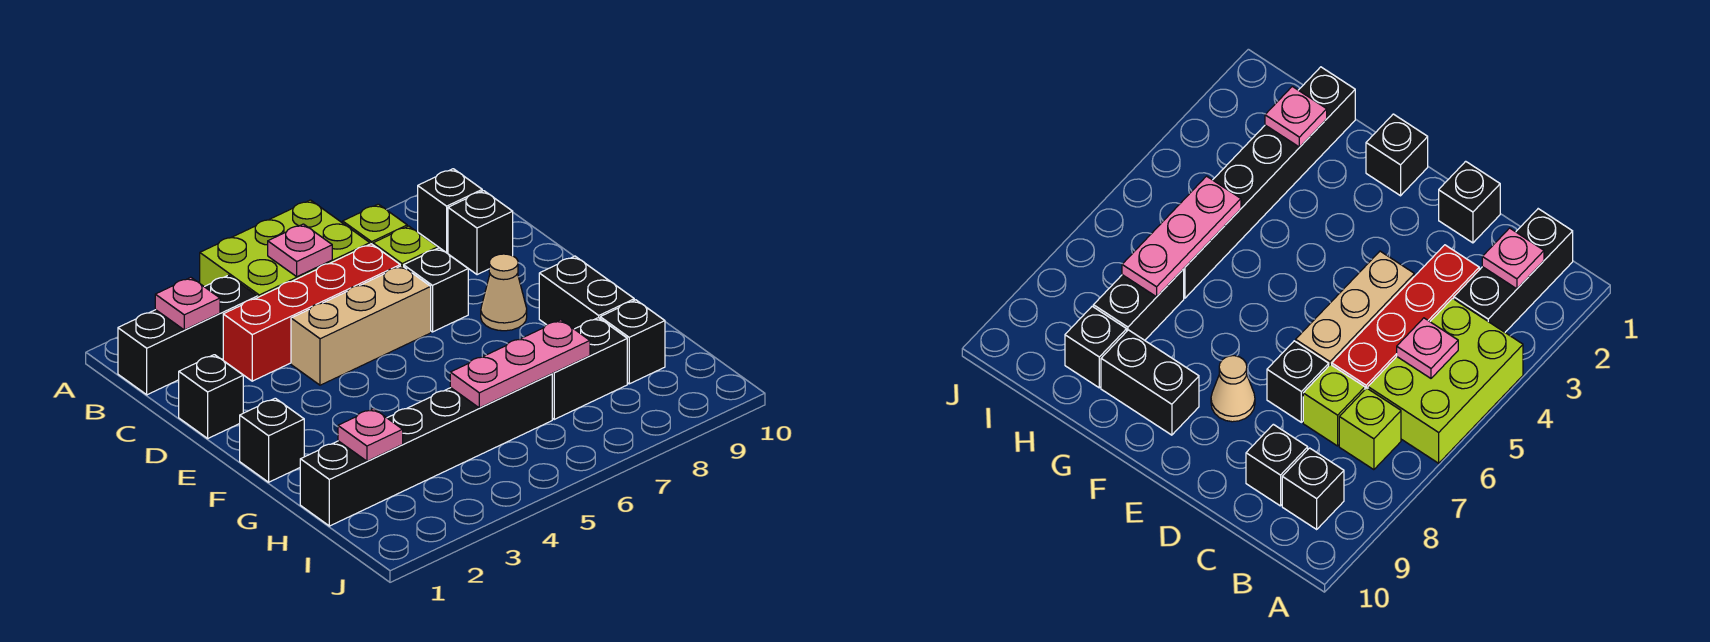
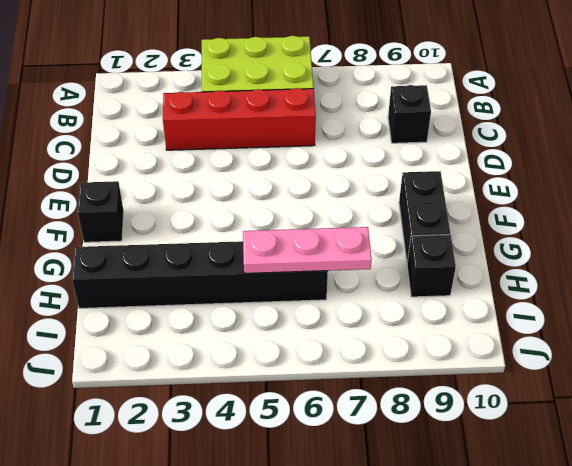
none -> black brick B1:B3 level 1
none -> lime brick B7 level 1
none -> black brick B9 level 1

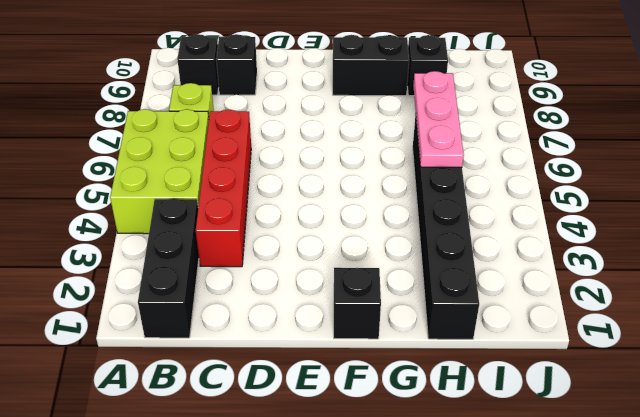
none -> lime brick C7 level 1
none -> black brick D1 level 1
none -> tan brick D4:D6 level 1

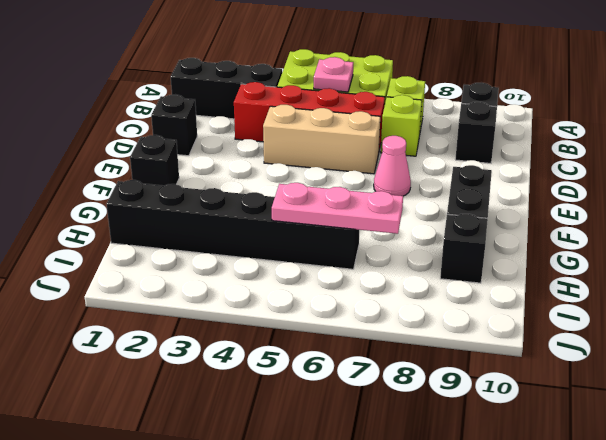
pink cone E7 level 1 -> none
none -> black brick D7 level 1
none -> tan cone E8 level 1
none -> black brick H7:H8 level 1

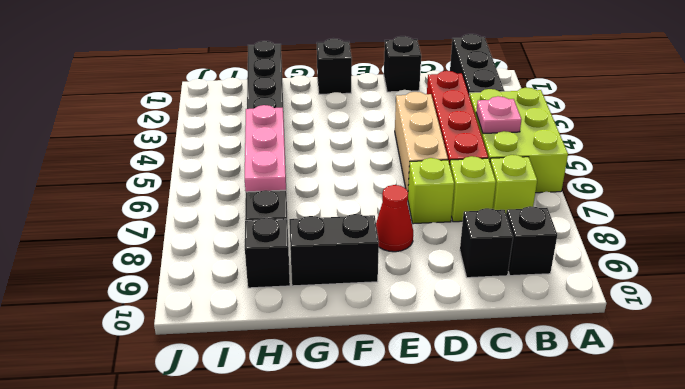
lime brick D7 level 1 -> black brick D7 level 1
red cone E8 level 1 -> tan cone E8 level 1
none -> pink plate B2 level 2
none -> pink plate H2 level 2

